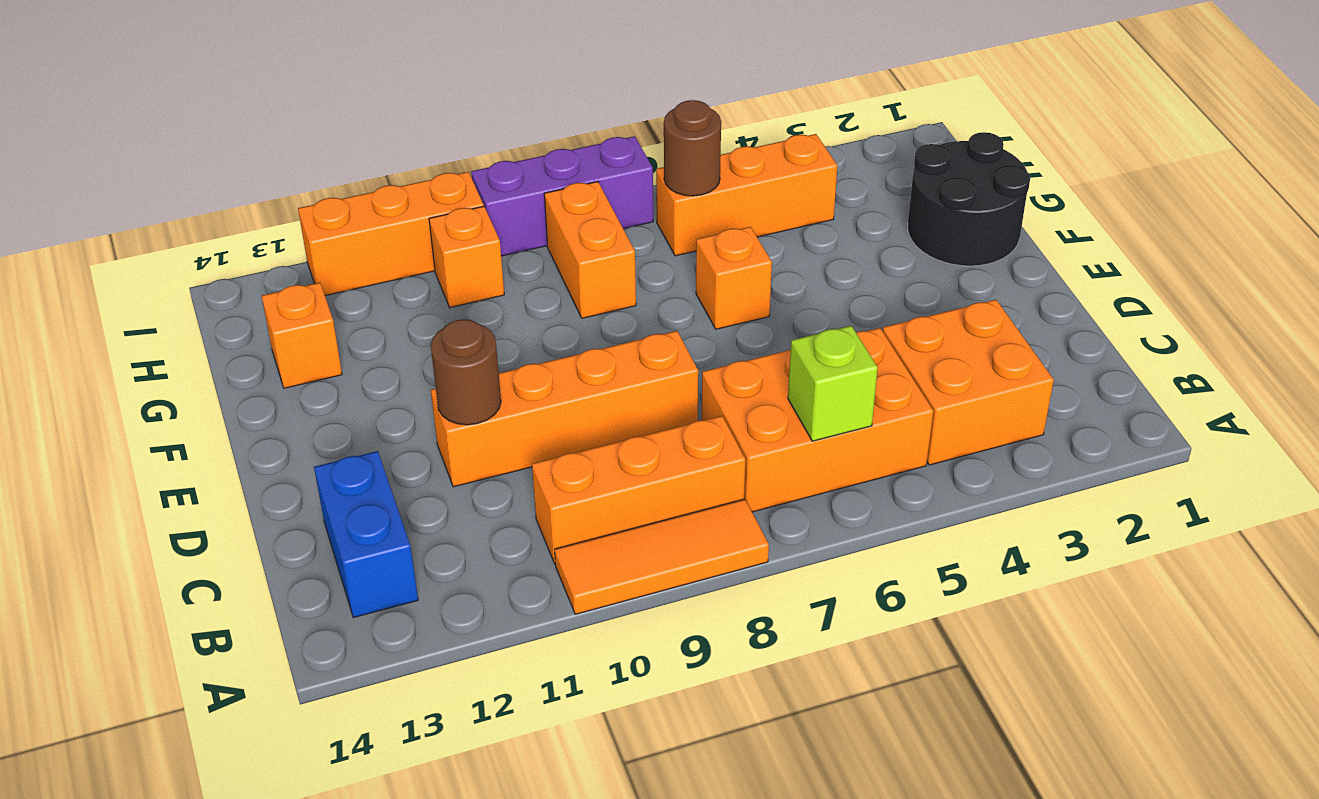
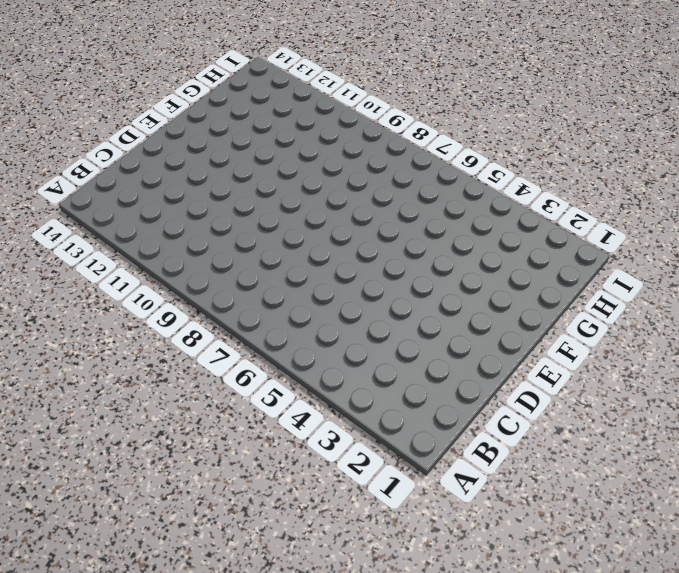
none -> orange tile A8:A10 level 1
none -> orange brick B3:C4 level 1
none -> orange brick B5:C7 level 1

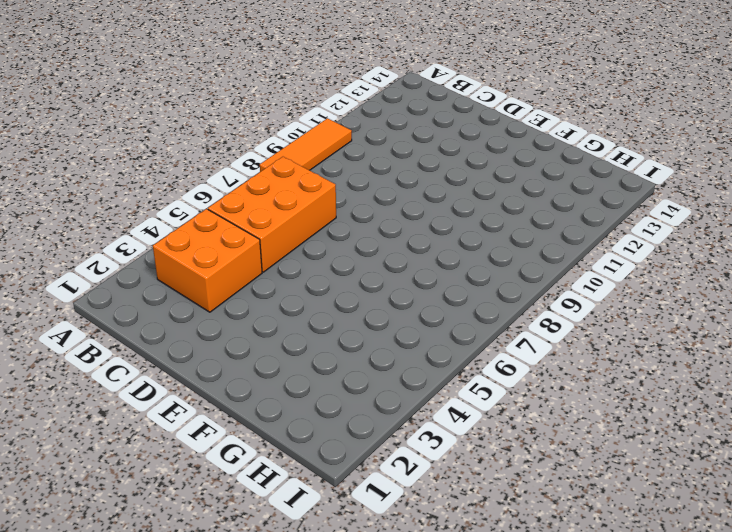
none -> orange brick B8:B10 level 1
none -> blue brick B13:C13 level 1
none -> orange brick D8:D11 level 1

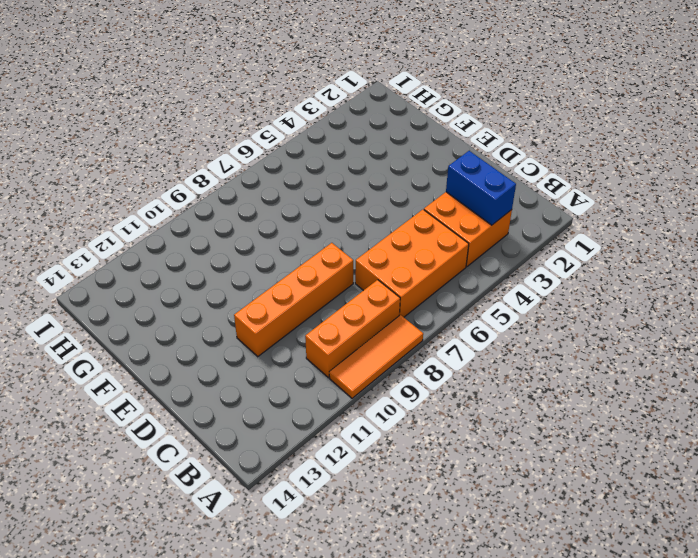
blue brick B3:C3 level 2 -> blue brick B13:C13 level 1
none -> black round brick F1:G2 level 1
none -> orange brick F6 level 1
none -> orange brick G8:H8 level 1

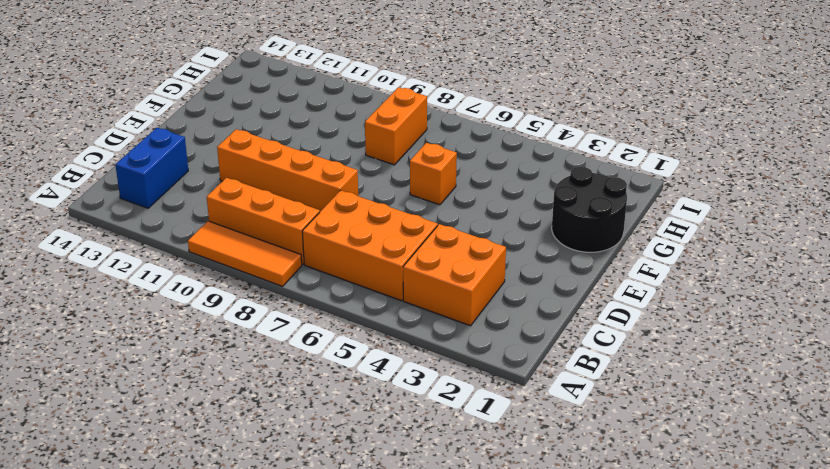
none -> orange brick G13 level 1
none -> orange brick H4:H6 level 1
none -> orange brick H10 level 1

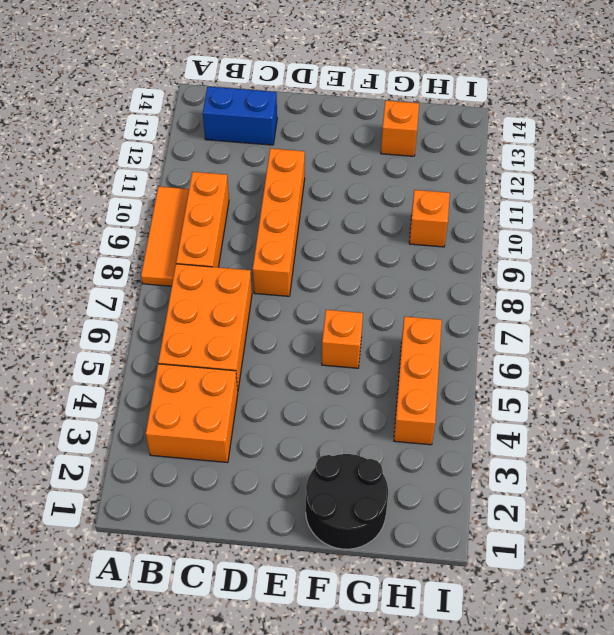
none -> orange brick G8:H8 level 1
none -> purple brick I7:I9 level 1
none -> orange brick I10:I12 level 1

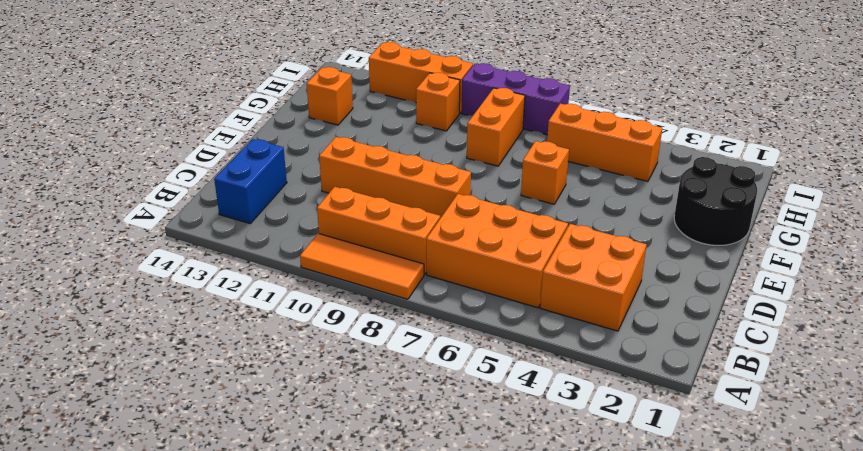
none -> lime brick B6 level 2
none -> brown round brick D11 level 2
none -> brown round brick H6 level 2

